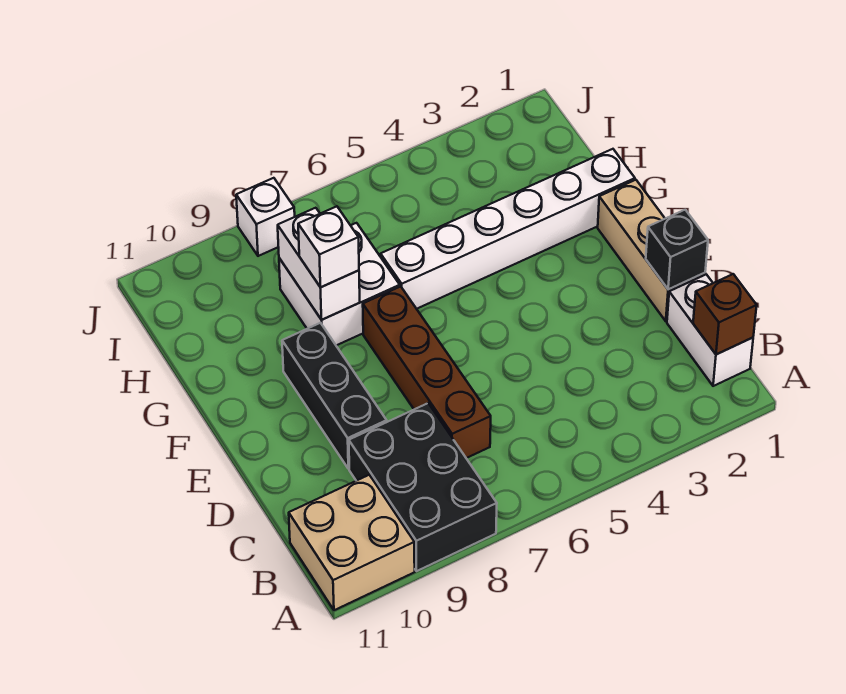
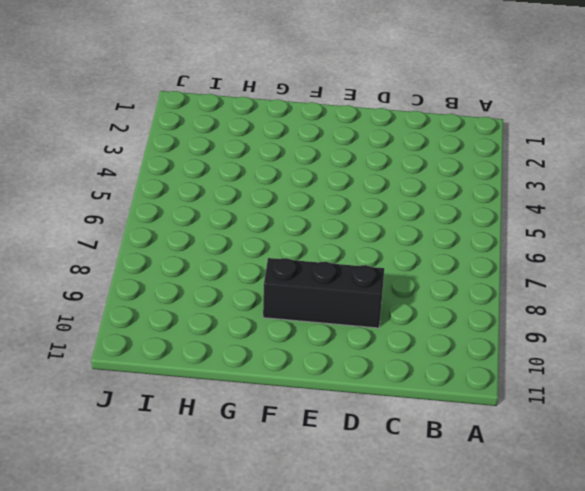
none -> black brick A8:C9 level 1
none -> tan brick A10:B11 level 1
none -> white brick B1:C1 level 1

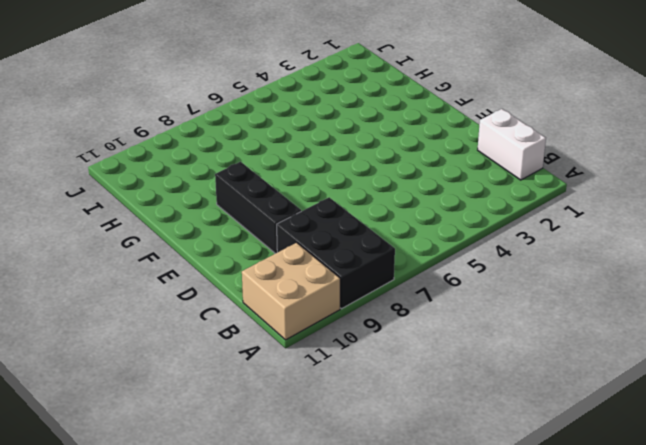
none -> brown brick C7:F7 level 1
none -> tan brick D1:F1 level 1
none -> white brick G1:G6 level 1

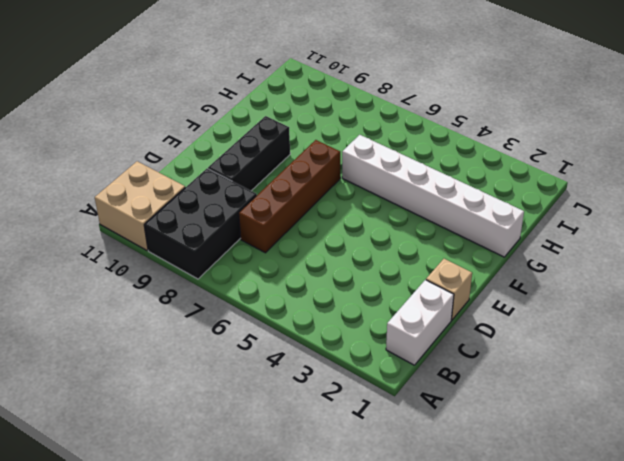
tan brick D1 level 1 -> tan brick D1:F1 level 1
none -> white brick G7:H8 level 1
none -> white brick J8 level 1
none -> brown brick B1 level 2

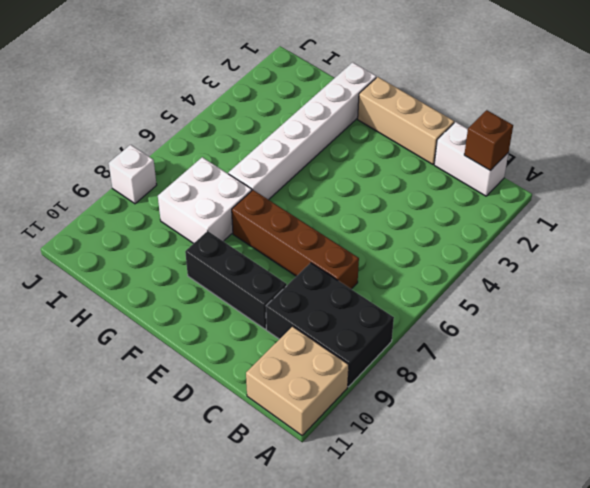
none -> black brick D1 level 2
none -> white brick G8:H8 level 2
none -> white brick G8 level 3

